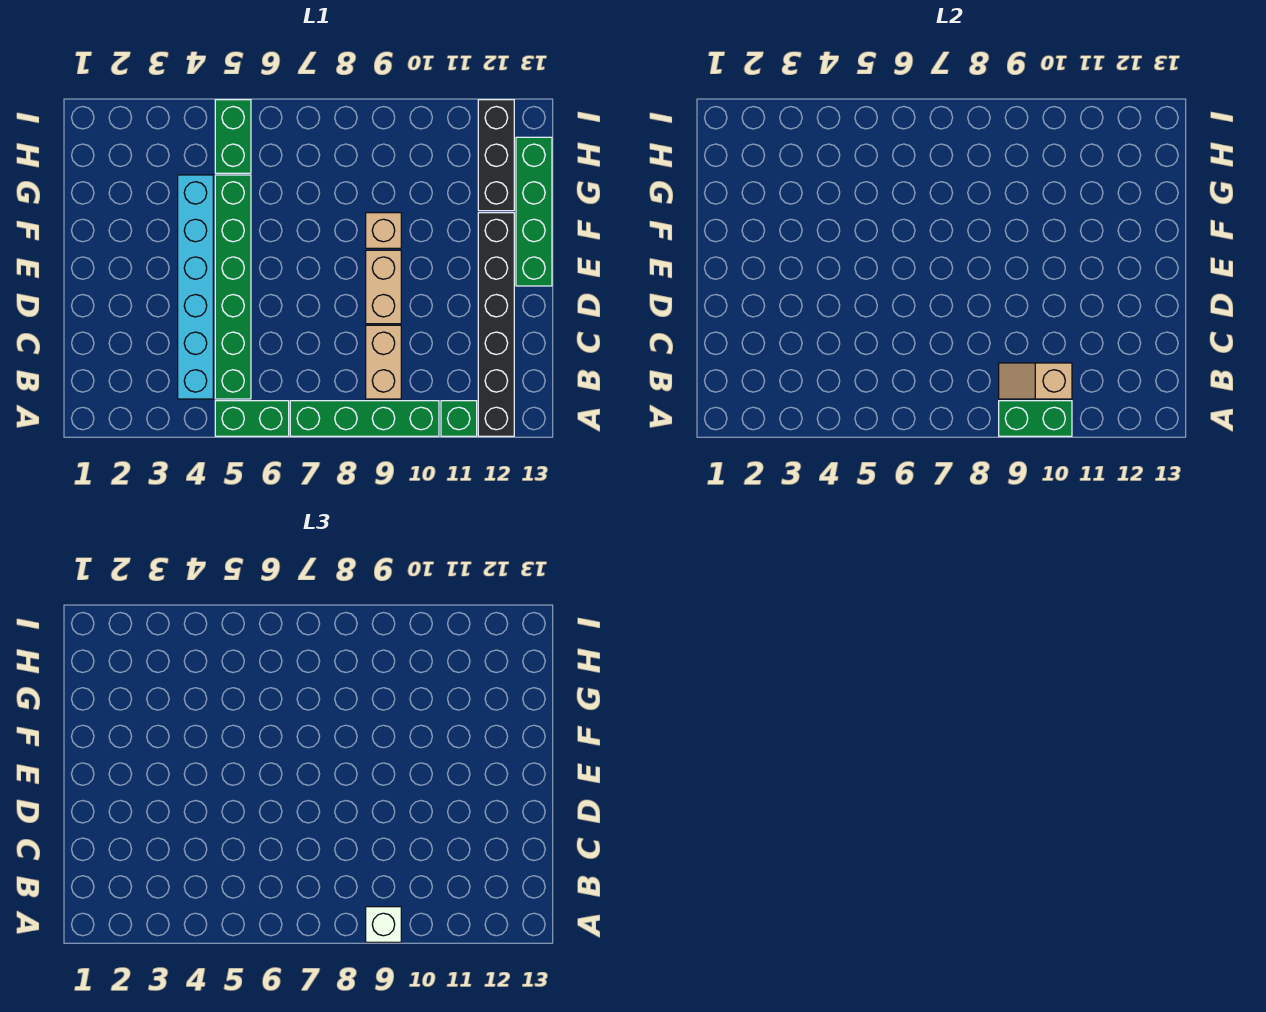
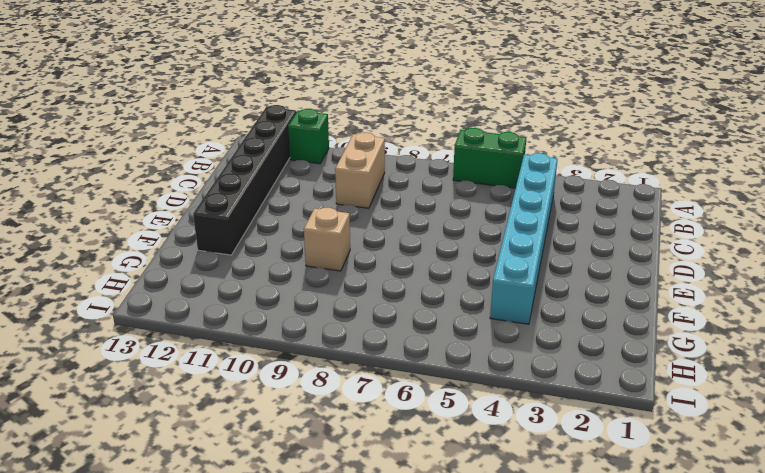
none -> green brick A7:A10 level 1
none -> green brick B5:G5 level 1
none -> tan brick D9:E9 level 1

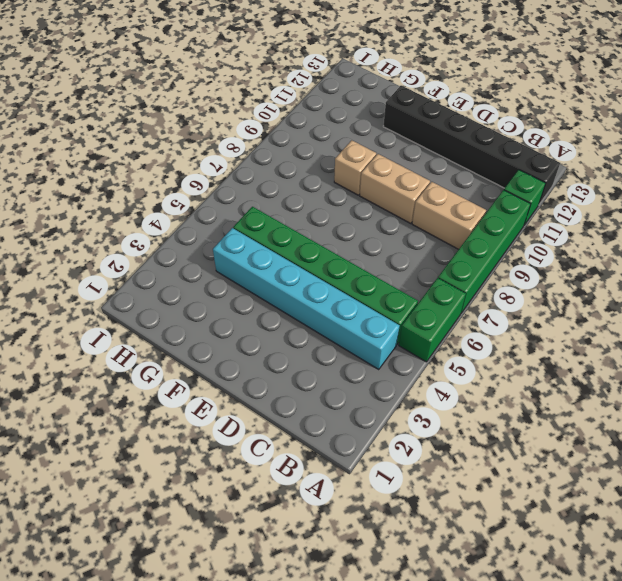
none -> green brick E13:H13 level 1
none -> black brick G12:I12 level 1
none -> green brick H5:I5 level 1

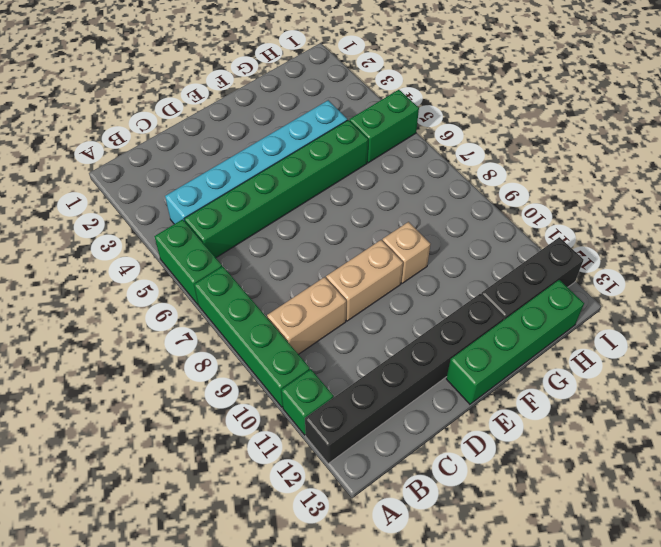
none -> green brick A9:A10 level 2
none -> tan slope B9:B10 level 2 top 10
none -> white brick A9 level 3

